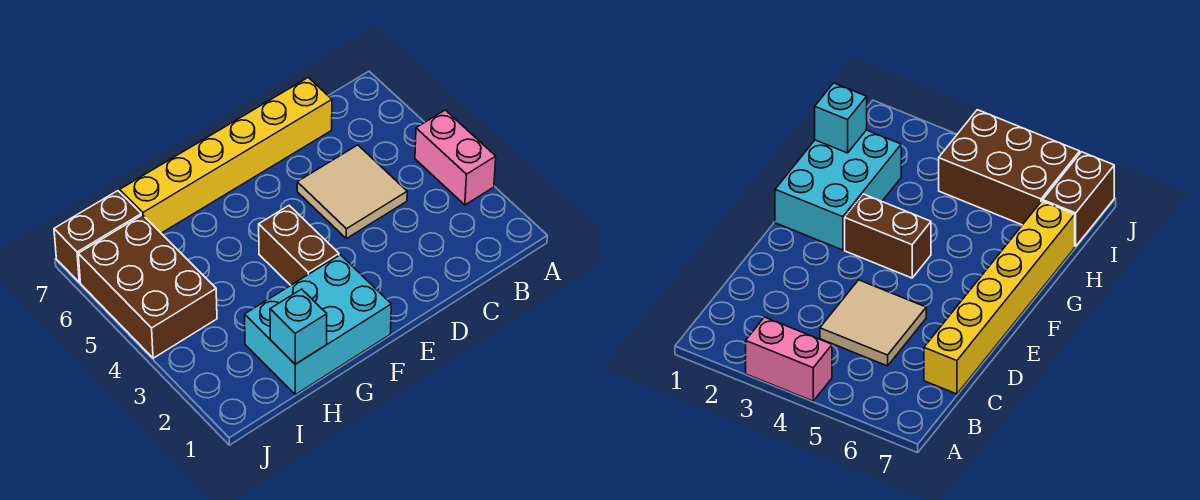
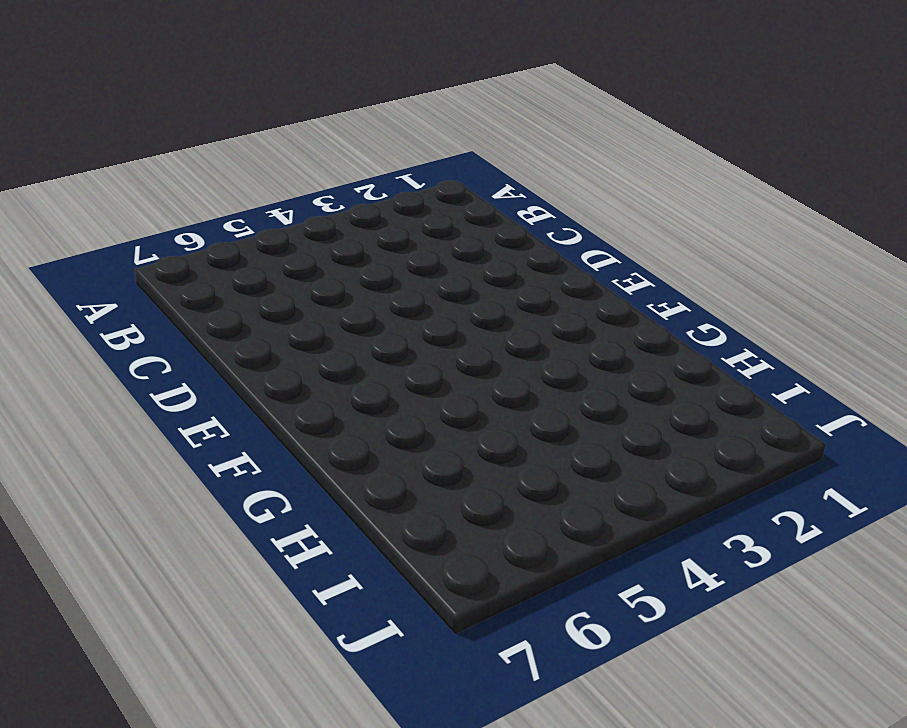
none -> pink brick A3:A4 level 1
none -> tan tile C4:D5 level 1

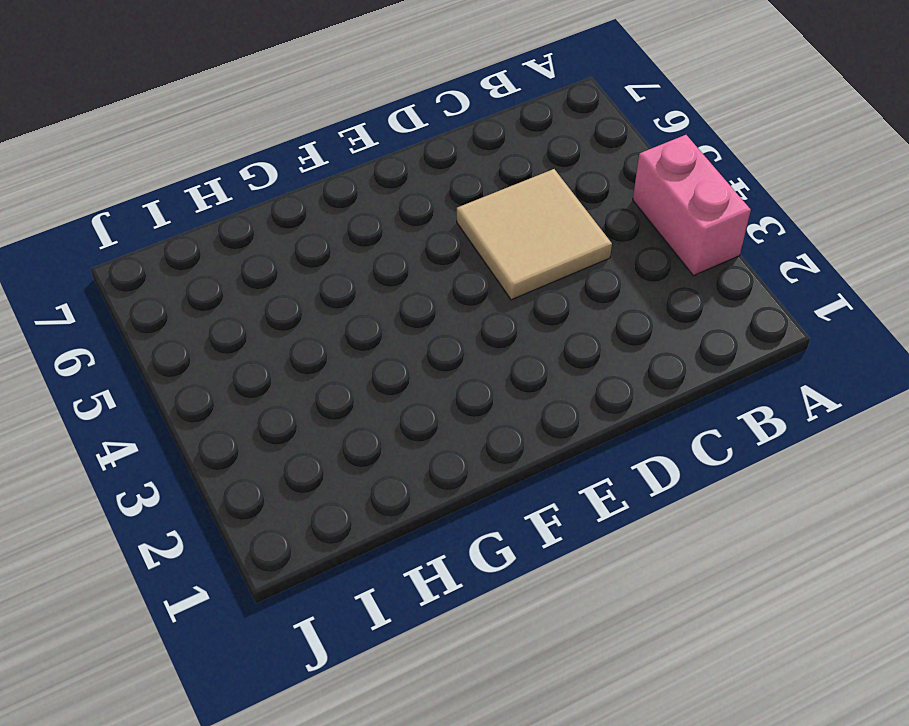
none -> yellow brick C7:H7 level 1
none -> cyan brick F1:H2 level 1

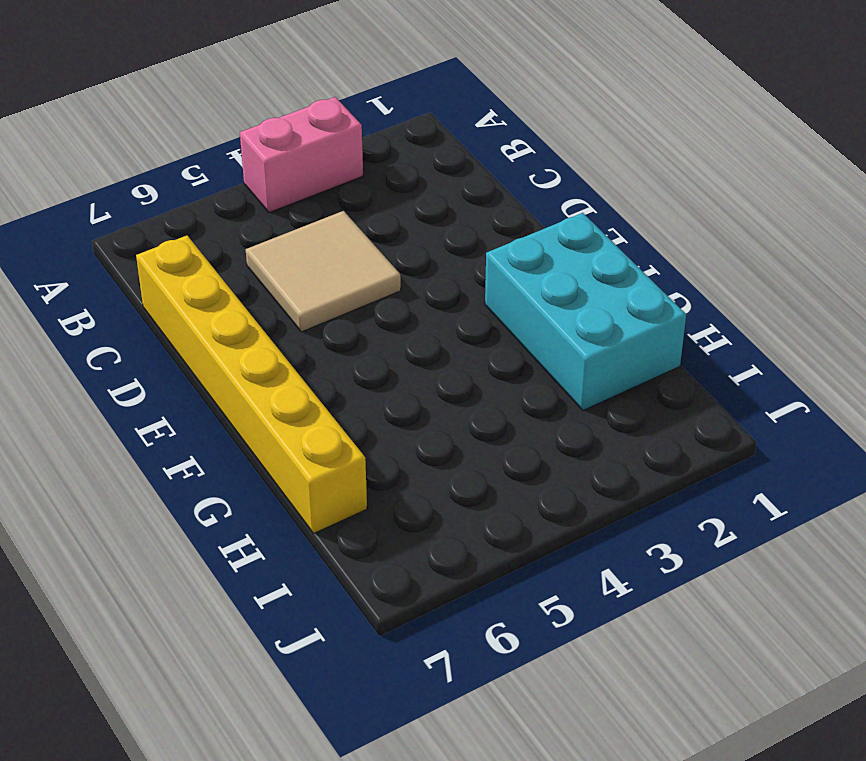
none -> brown brick F3:F4 level 1
none -> brown brick I4:J6 level 1

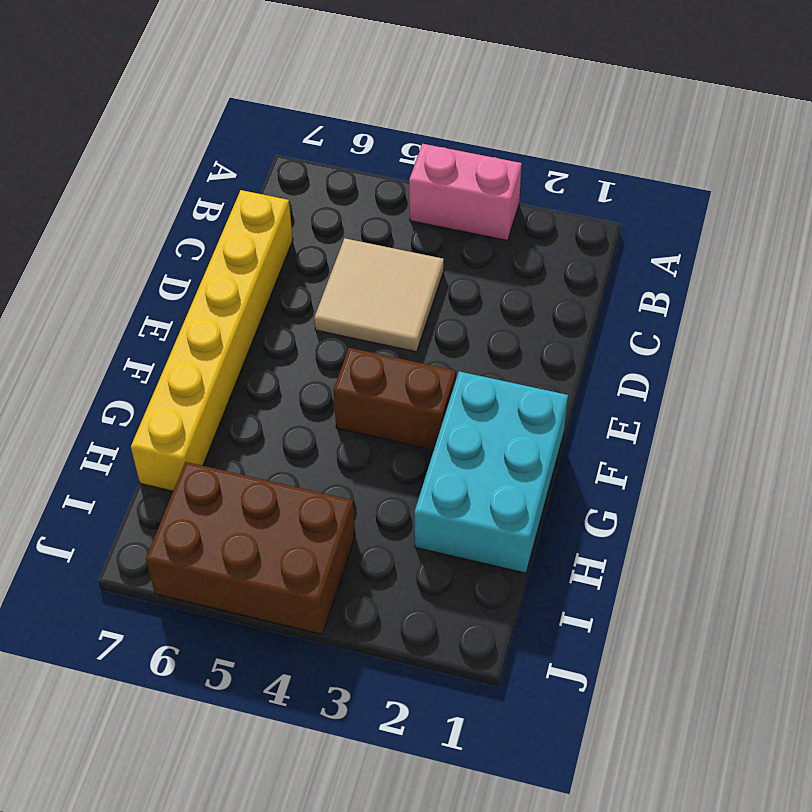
none -> brown brick I7:J7 level 1
none -> cyan brick H1 level 2

